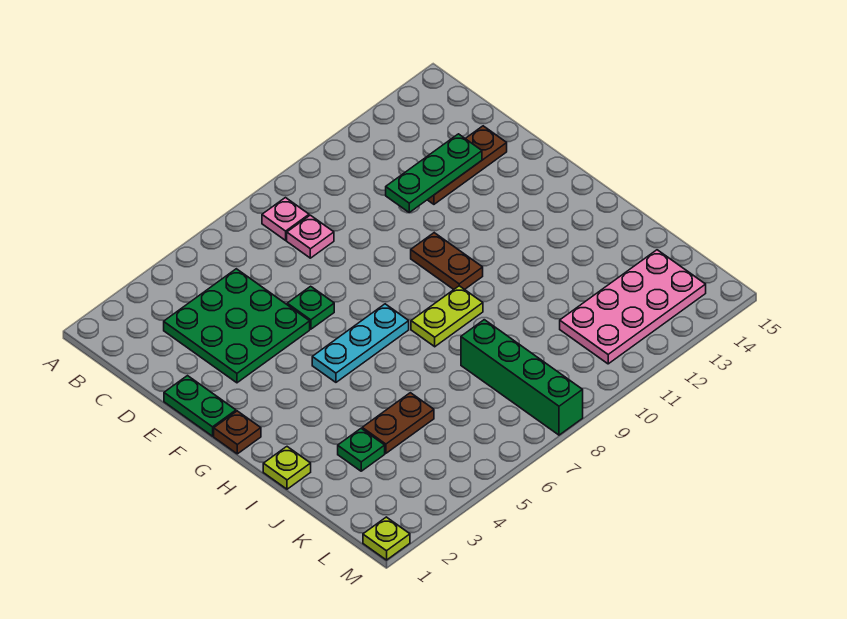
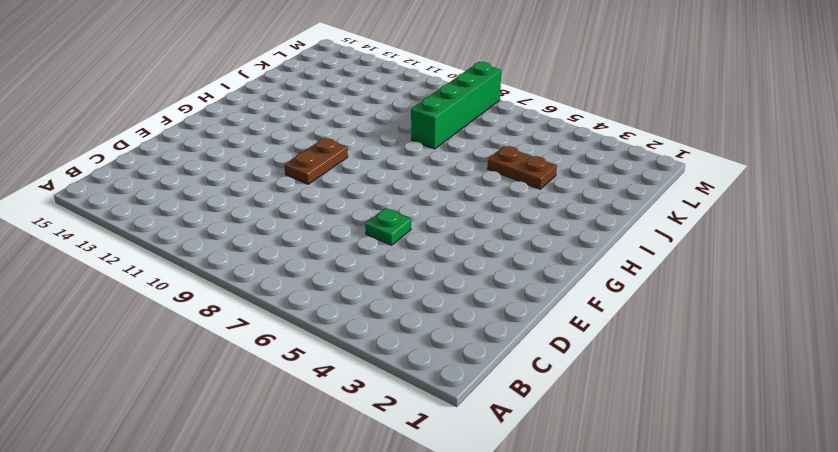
none -> pink plate B8 level 1
none -> green plate C3:E5 level 1
none -> pink plate C8 level 1

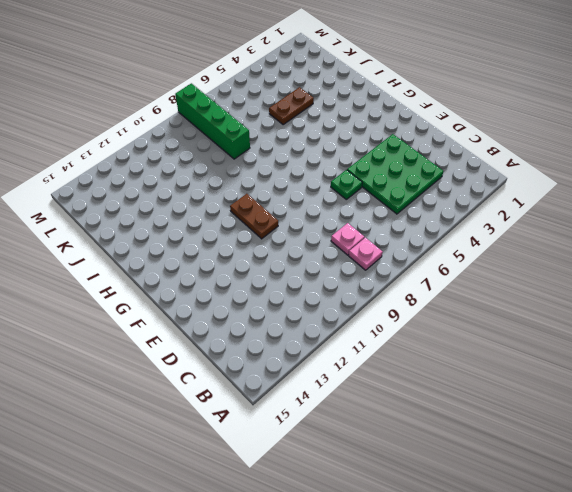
none -> brown plate D12:D14 level 1
none -> green plate E1:F1 level 1
none -> brown plate G1 level 1

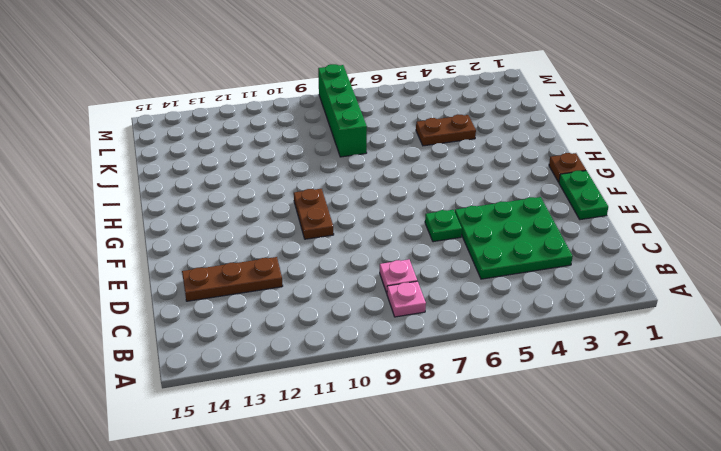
none -> cyan plate G5:G7 level 1
none -> lime plate H8:H9 level 1
none -> lime plate I1 level 1

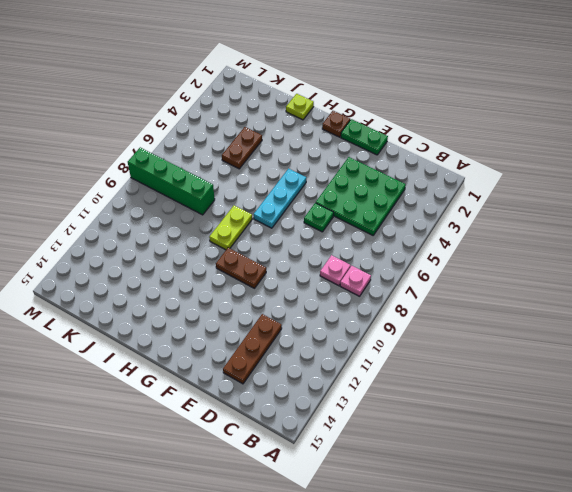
none -> green plate J3 level 1
none -> pink plate K11:L14 level 1
none -> lime plate M1 level 1

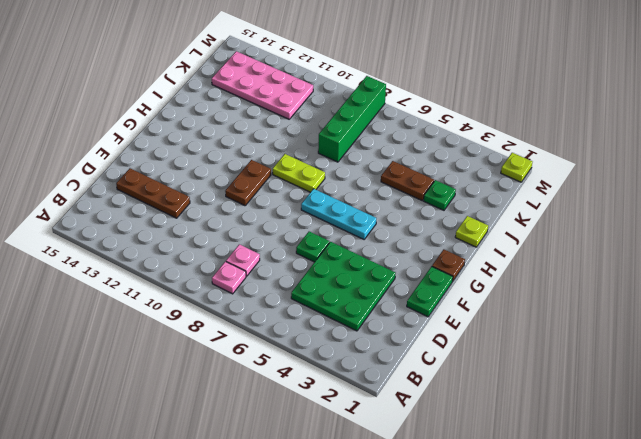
none -> green plate D11:D13 level 2

